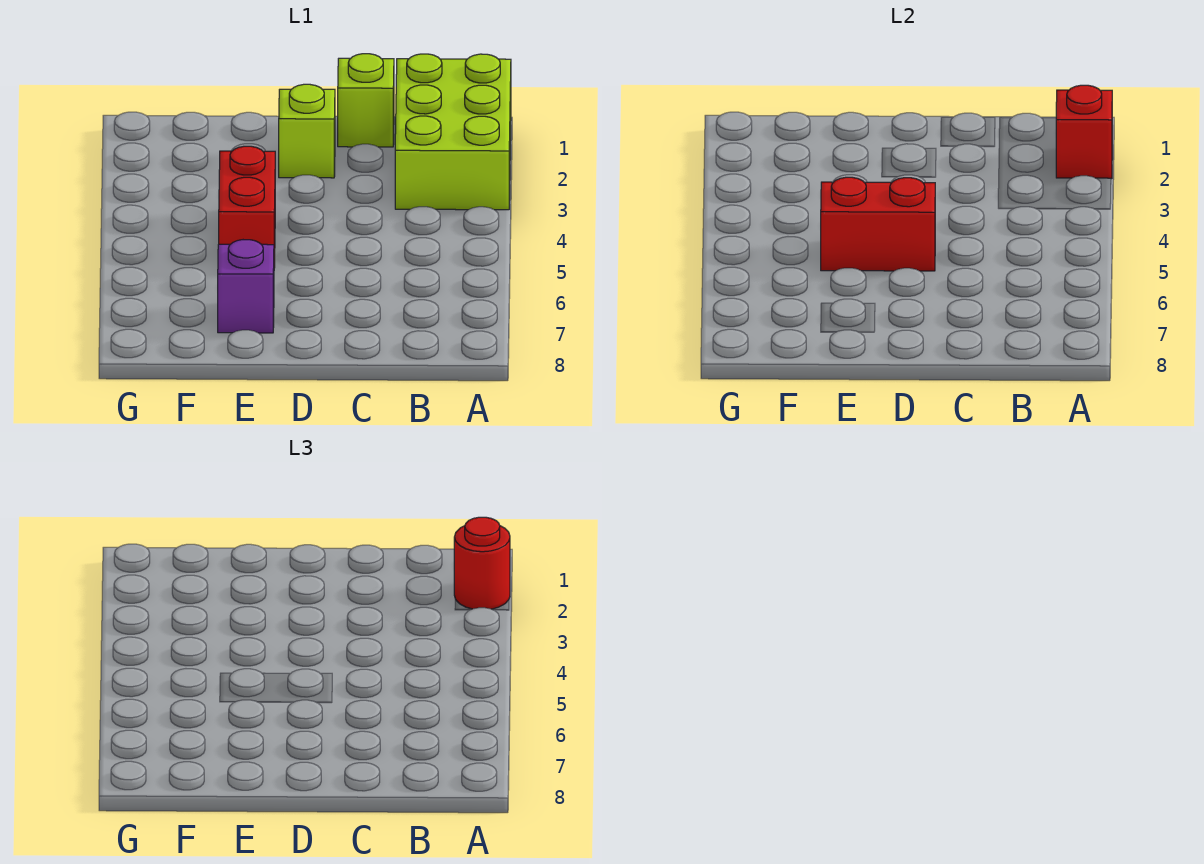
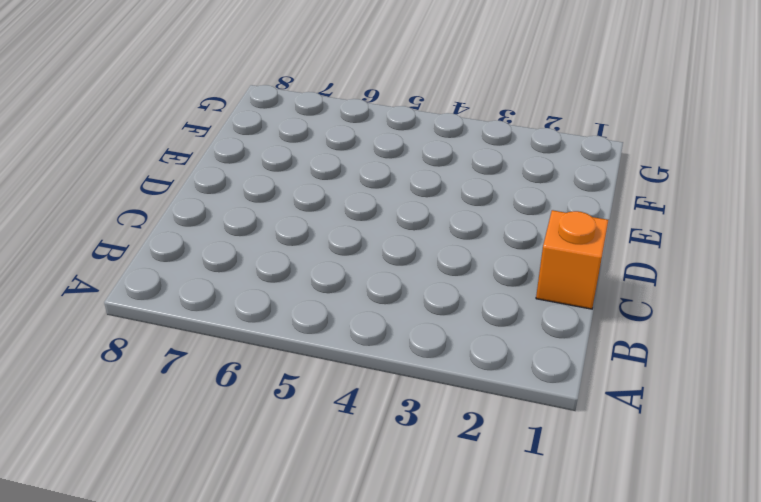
orange brick C1 level 1 -> lime brick C1 level 1
none -> lime brick A1:B3 level 1
none -> lime brick D2 level 1

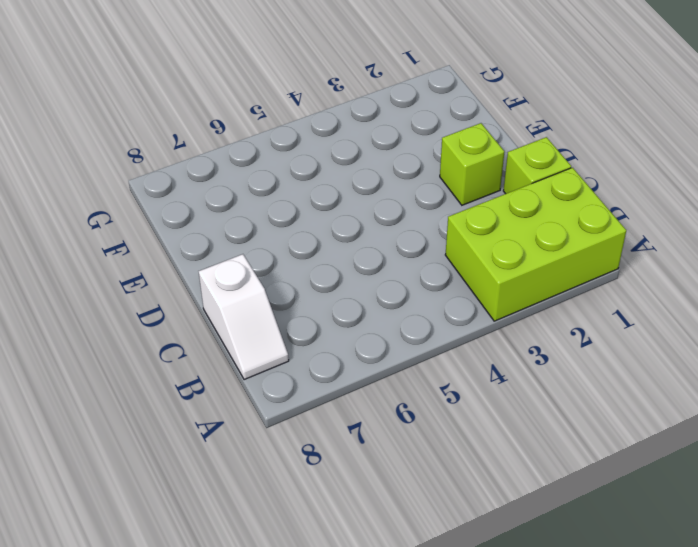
white slope B8:C8 level 1 top C -> none
none -> red brick E4:E5 level 1
none -> purple brick E7 level 1

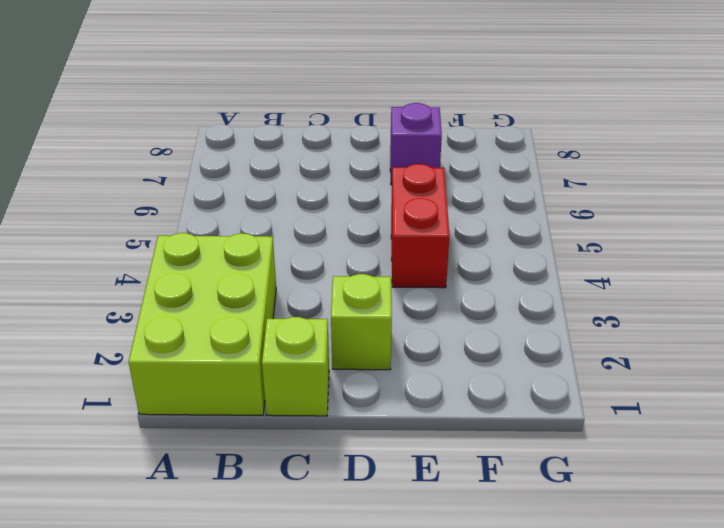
none -> red brick A2 level 2
none -> red brick D5:E5 level 2

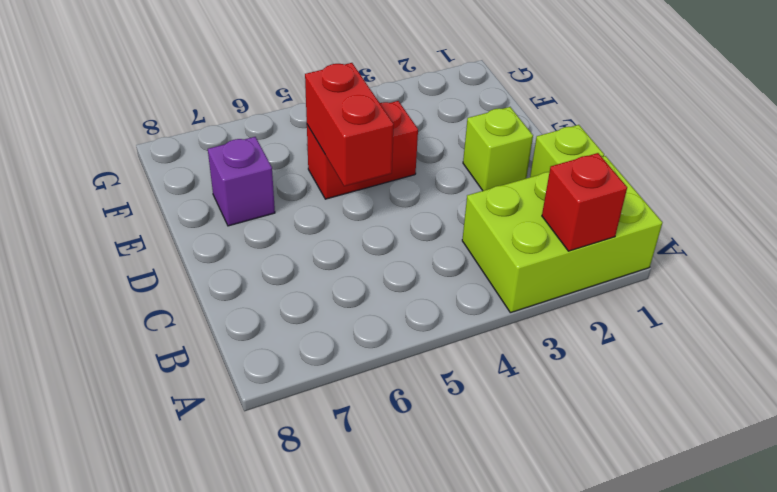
none -> red round brick A2 level 3

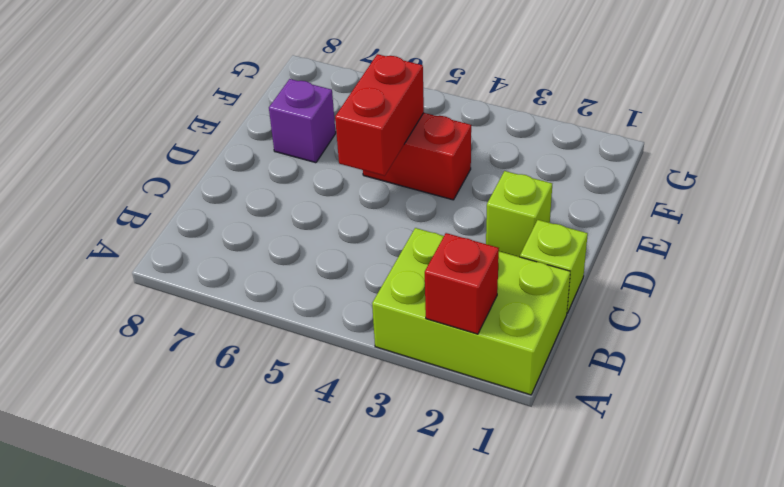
none -> red round brick A2 level 3

